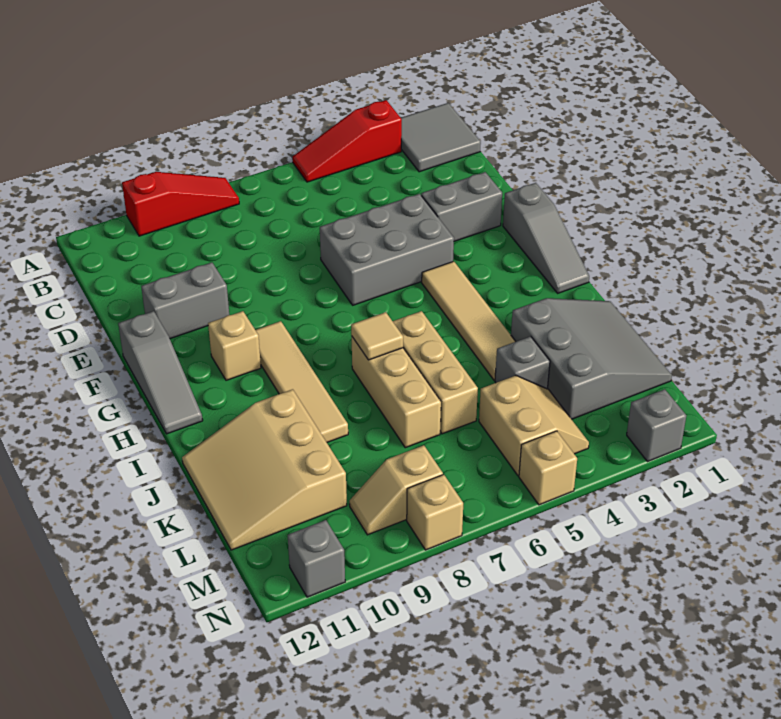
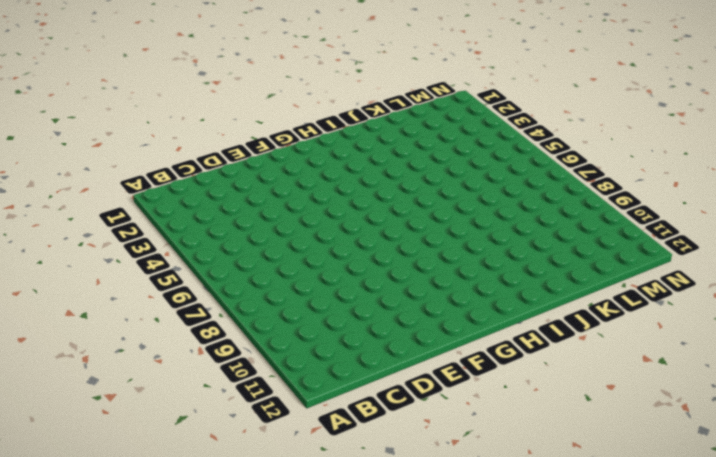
none -> grey tile A1:B2 level 1
none -> red slope A3:A5 level 1 top 3
none -> red slope A8:A10 level 1 top 10

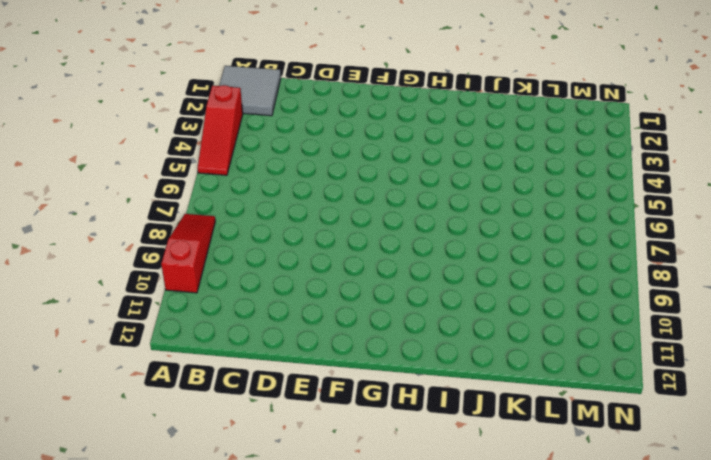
none -> grey brick E2:E3 level 1
none -> grey brick E4:F6 level 1
none -> grey brick E10:E11 level 1

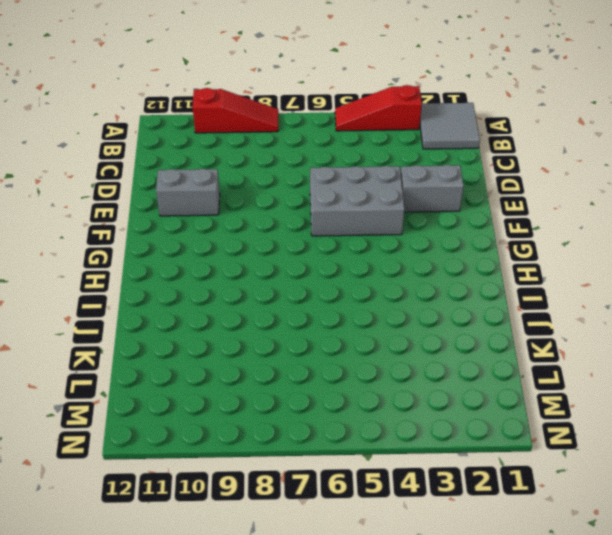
none -> grey slope F1:H1 level 1 top F
none -> grey slope F12:H12 level 1 top F
none -> tan tile G4:J4 level 1

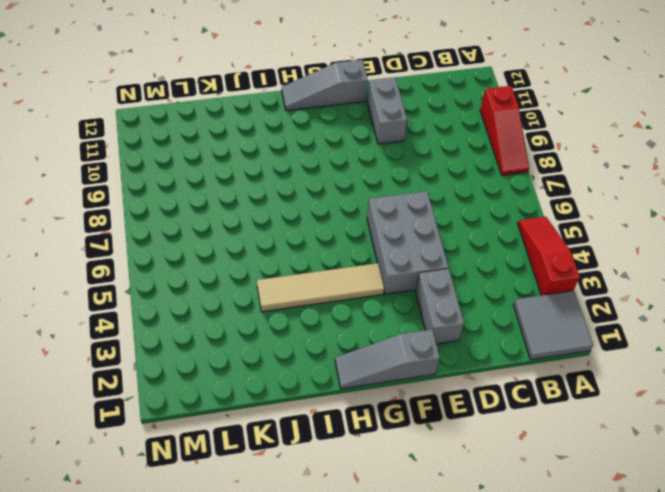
none -> tan tile G9:J9 level 1
none -> tan brick G10 level 1
none -> tan brick I6:K6 level 1

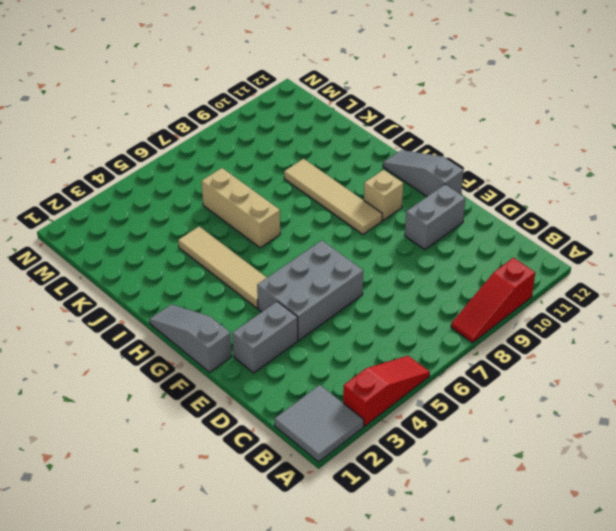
none -> tan brick I7:K7 level 1
none -> grey slope J1:L3 level 1 top 3
none -> tan slope J10:L12 level 1 top 10

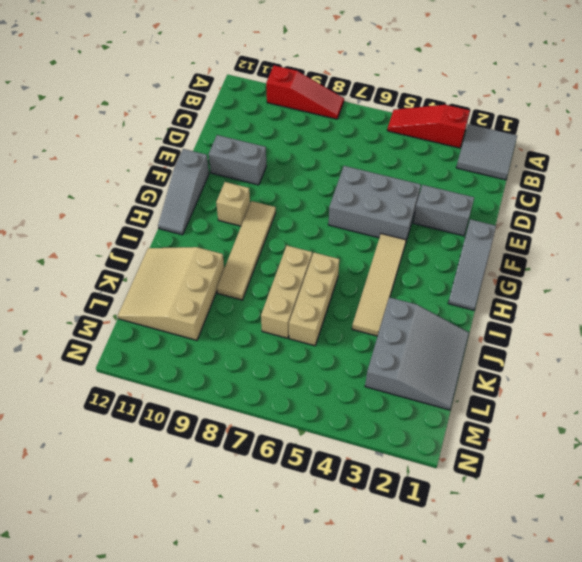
none -> grey brick K4 level 1
none -> tan slope L4:M5 level 1 top 5
none -> tan slope M8:M9 level 1 top 8

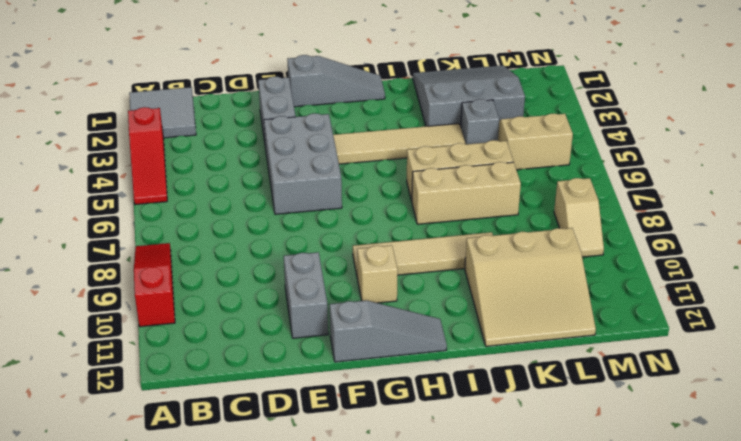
none -> grey brick N2 level 1
none -> tan brick N5 level 1
none -> tan brick N8 level 1

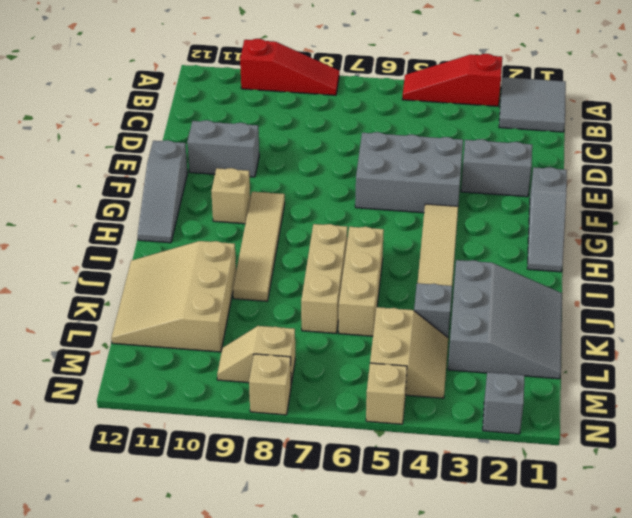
none -> grey brick N11 level 1
none -> tan tile I7 level 2

